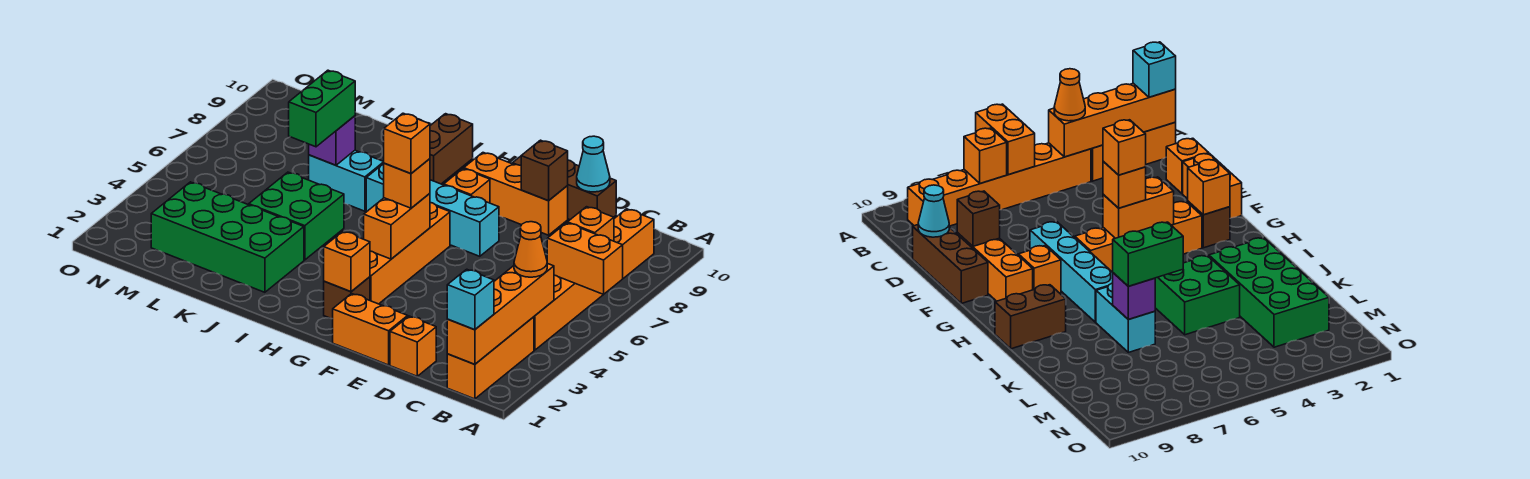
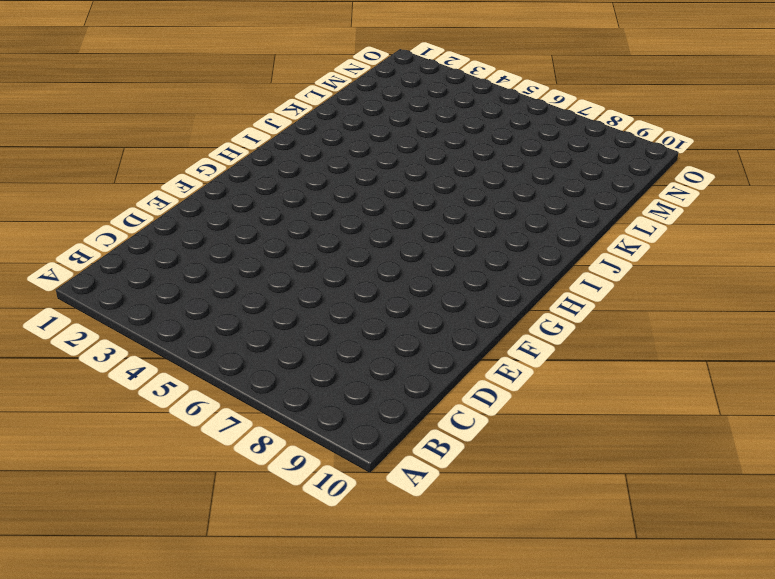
none -> orange brick B1:B3 level 1
none -> orange brick B4:B9 level 1
none -> orange brick D1 level 1

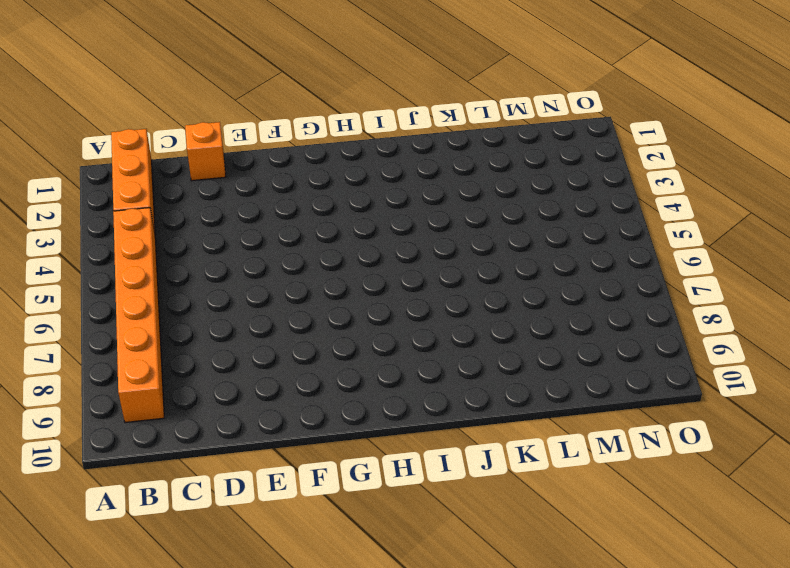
none -> brown brick D10:F10 level 1
none -> orange brick E1:F1 level 1
none -> orange brick E9:G9 level 1

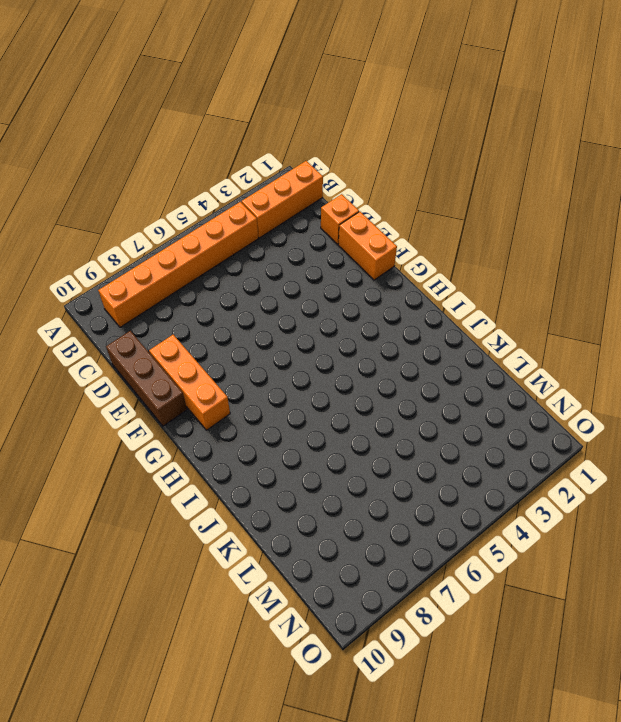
none -> cyan brick F7:I7 level 1
none -> brown brick G2 level 1
none -> orange brick G3:G6 level 1

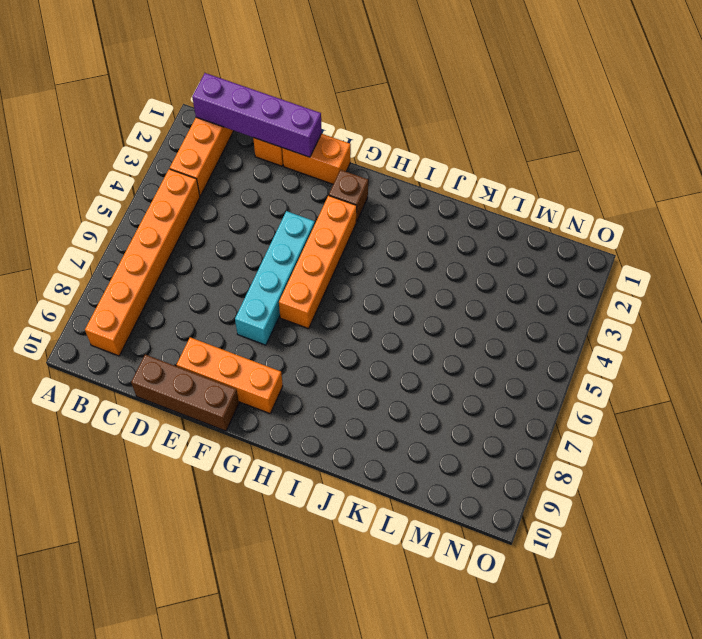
purple brick B1:E1 level 2 -> orange brick B1:B4 level 2
cyan brick F4:F7 level 1 -> cyan brick F7:I7 level 1
none -> orange brick G8 level 1
none -> brown brick I9:I10 level 1
none -> green brick J2:M3 level 1

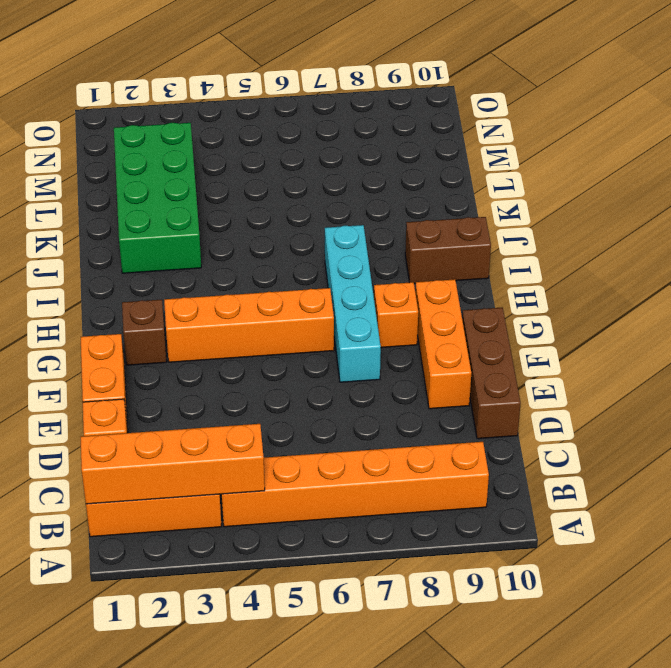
none -> green brick J4:K5 level 1
none -> cyan brick J7:K7 level 1
none -> orange brick A6:B6 level 2

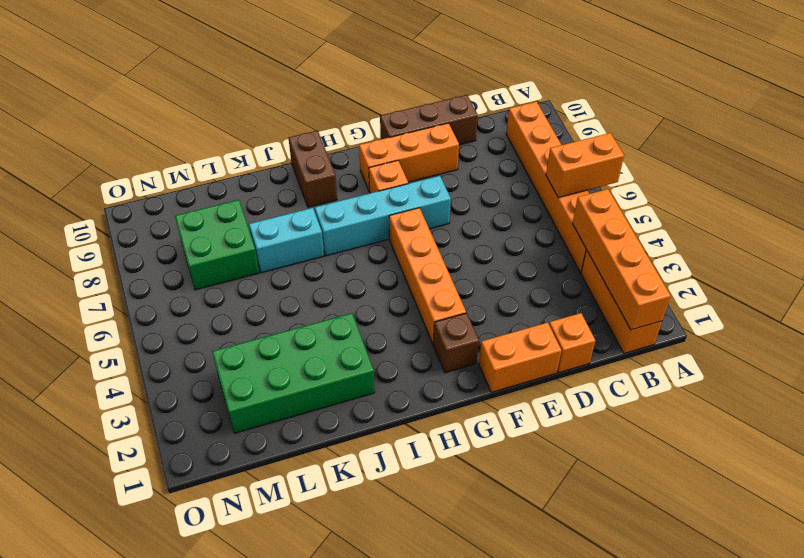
green brick L7:M8 level 1 -> green brick J4:K5 level 1
none -> orange brick B7 level 2
none -> cyan cone D10 level 2
none -> brown brick E9 level 2

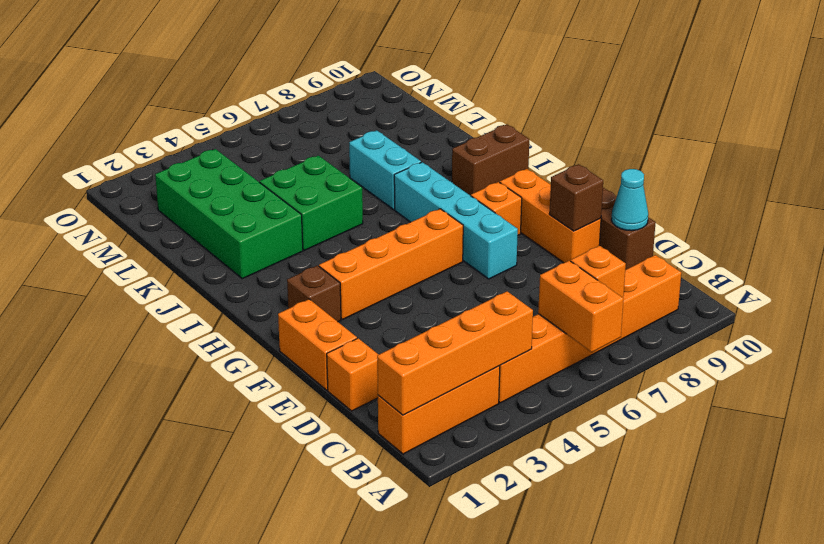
none -> orange brick G2 level 2
none -> orange brick G4:G5 level 2
none -> purple brick K7 level 2

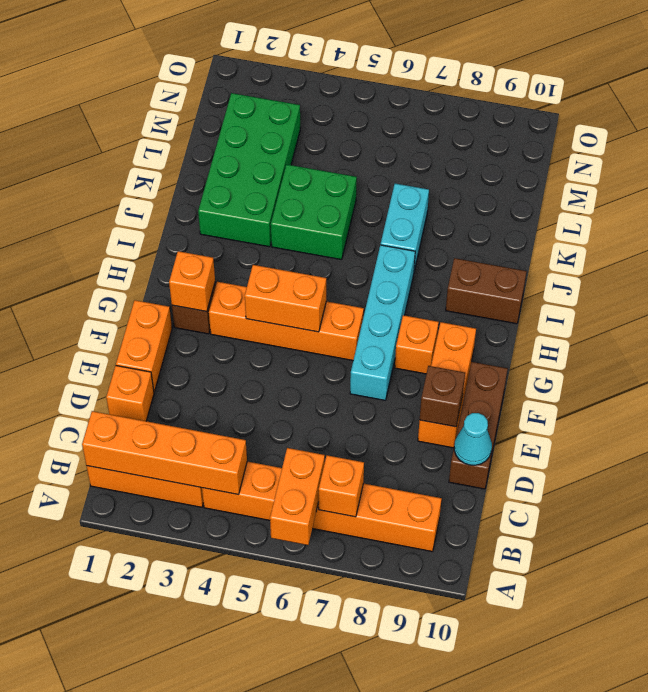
none -> purple brick K7 level 2
none -> cyan brick B1 level 3
none -> orange cone B4 level 3

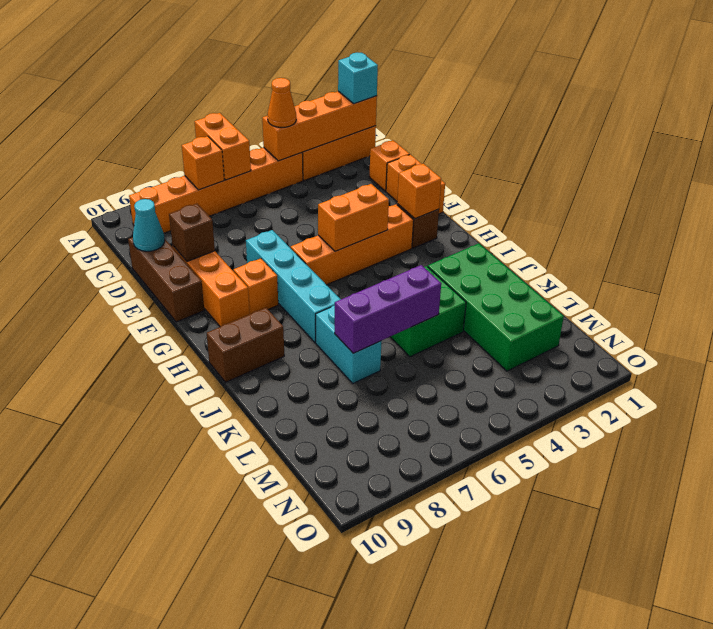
purple brick K5:K7 level 2 -> purple brick K7 level 2
none -> orange brick G5 level 3
none -> green brick K6:K7 level 3
none -> orange brick G5 level 4

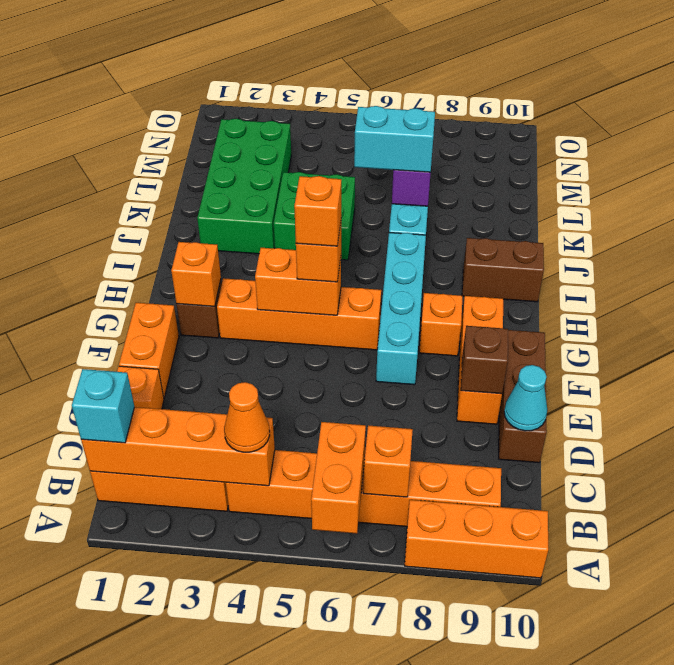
orange brick A8:A10 level 1 -> none
cyan brick K6:K7 level 3 -> green brick K6:K7 level 3

